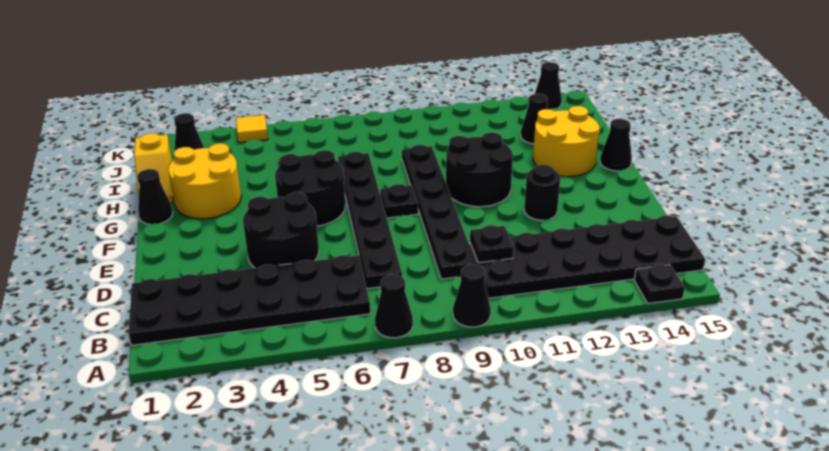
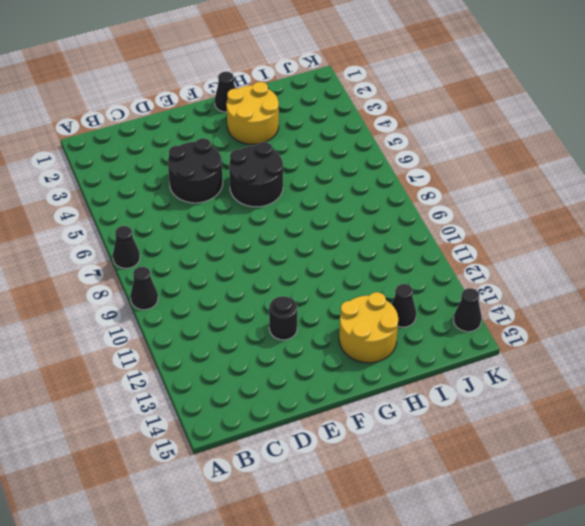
none -> black plate A14 level 1
none -> black plate B1:C6 level 1
none -> black plate B10:C15 level 1

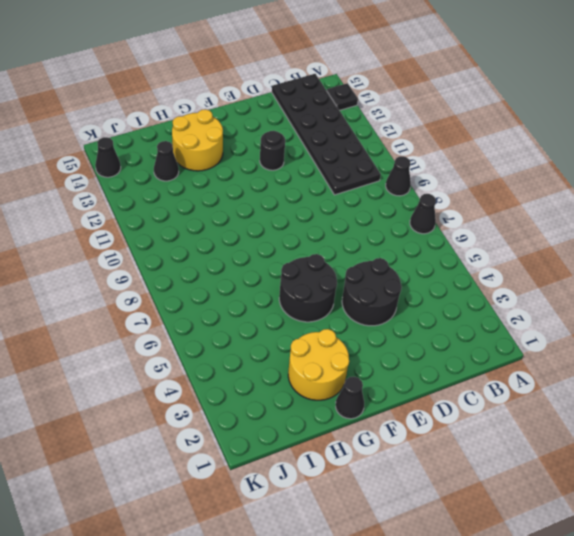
none -> black plate B1:C6 level 1
none -> black plate C7:H7 level 1
none -> black plate C9:H9 level 1

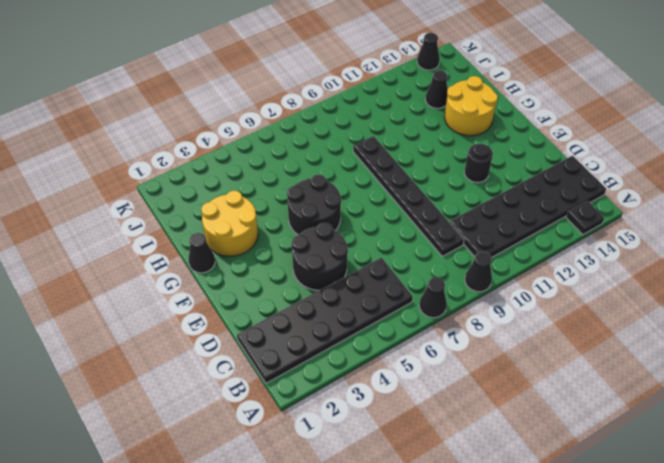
none -> black plate C7:H7 level 1
none -> black plate F8 level 1
none -> black round brick F10:G11 level 1

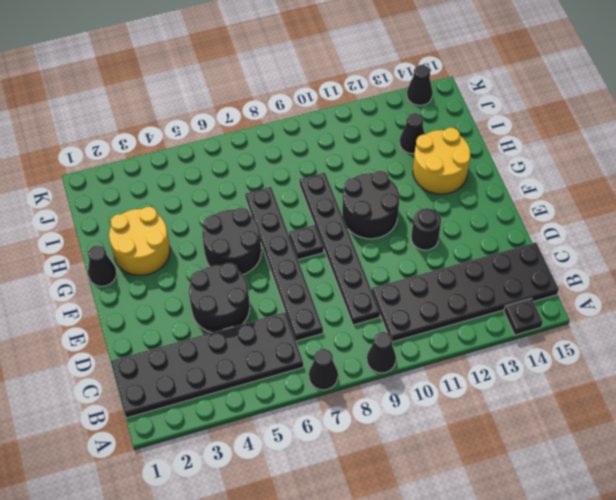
none -> black cone G15 level 1
none -> yellow slope H1:I1 level 1 top I
none -> black cone J2 level 1

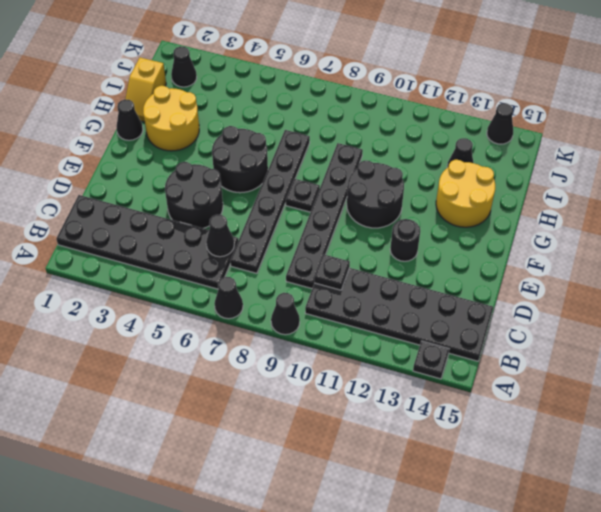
black cone C6 level 2 -> black cone G15 level 1
none -> yellow tile K4 level 1

